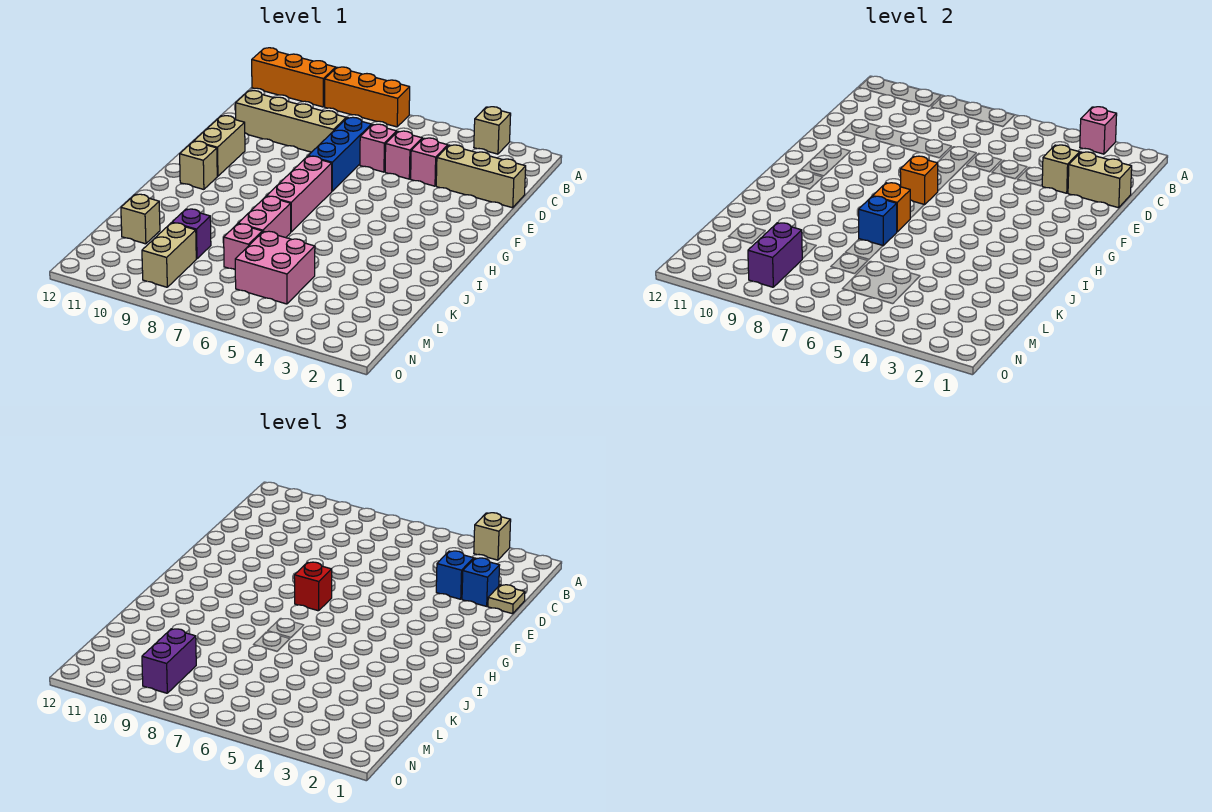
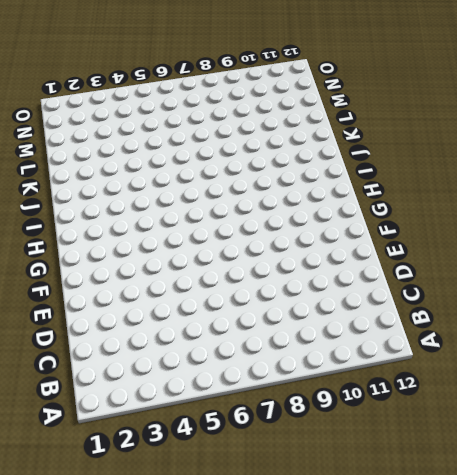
none -> tan brick A3 level 1
none -> orange brick A7:A9 level 1
none -> orange brick A10:A12 level 1
none -> tan brick D1:D3 level 1

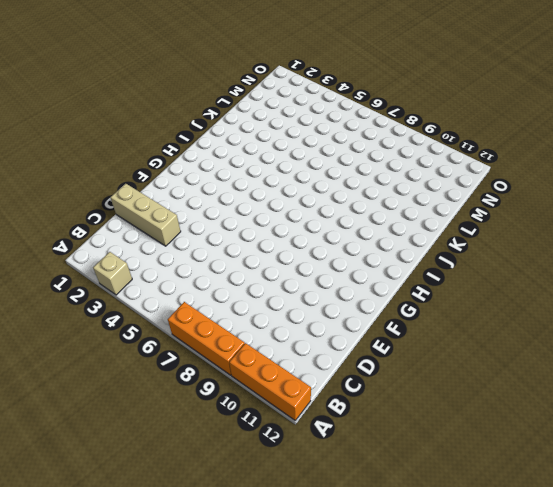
none -> pink brick D4 level 1
none -> pink brick D5 level 1
none -> pink brick D6 level 1
none -> blue brick D7:F7 level 1

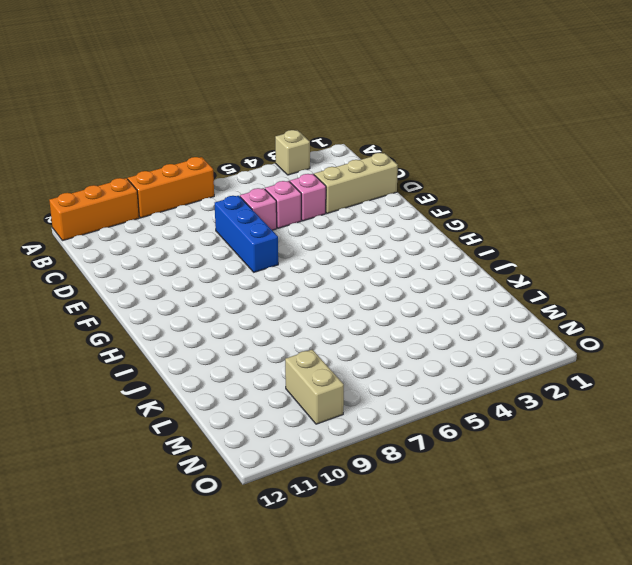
none -> tan brick D8:D11 level 1
none -> tan brick F11:G11 level 1
none -> pink brick G7:I7 level 1
none -> tan brick H11 level 1

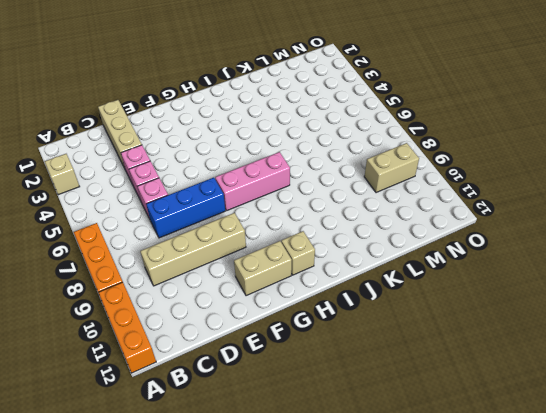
tan brick C9:F9 level 1 -> tan brick D8:D11 level 1
none -> pink brick J7:K7 level 1
none -> pink brick L5:M6 level 1
none -> pink brick L7 level 1
none -> purple brick L9 level 1

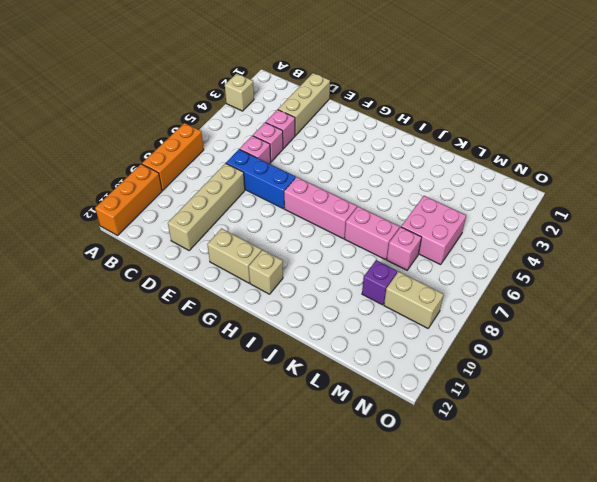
none -> tan brick L11 level 1
none -> pink brick A3 level 2
none -> tan brick D1:D2 level 2
none -> tan brick D3 level 2

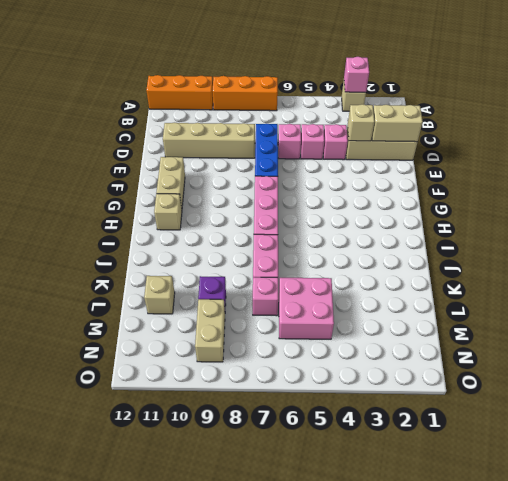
none -> orange brick G7 level 2
none -> orange brick I7 level 2
none -> blue brick J7 level 2
none -> purple brick M9:N9 level 2

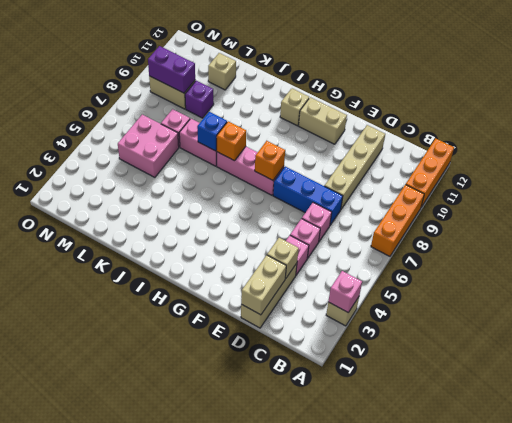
none -> tan brick A3 level 3
none -> tan plate D1 level 3
none -> blue brick D2 level 3
none -> blue brick D3 level 3

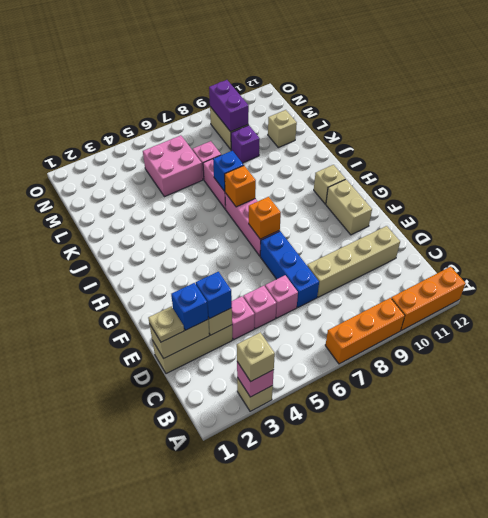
none -> red brick G7 level 3
none -> purple brick M9:N9 level 3

